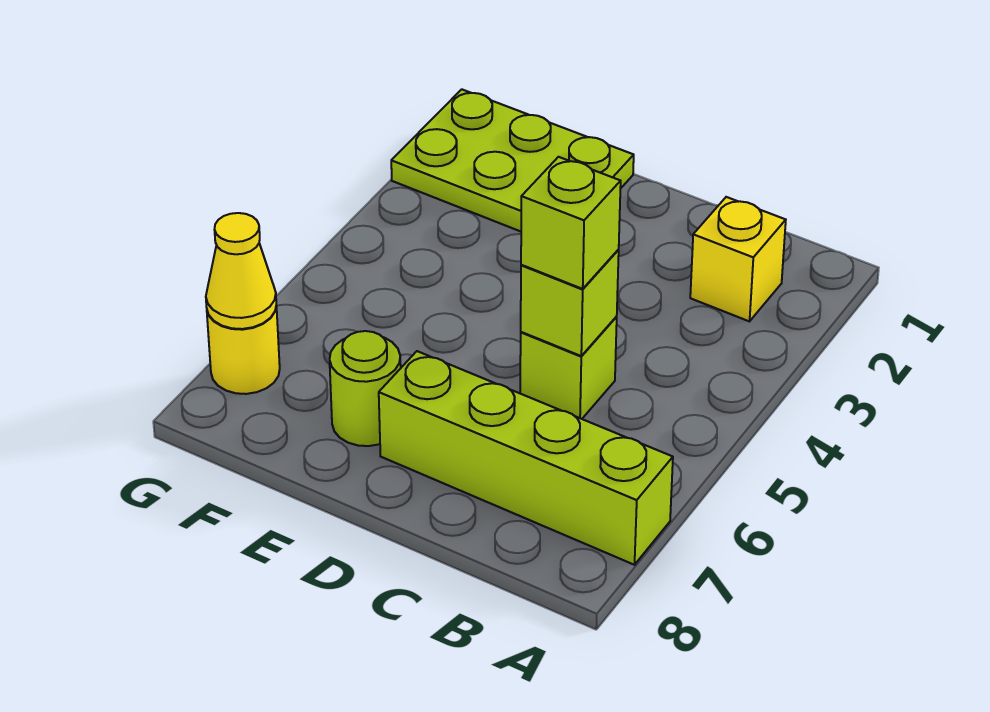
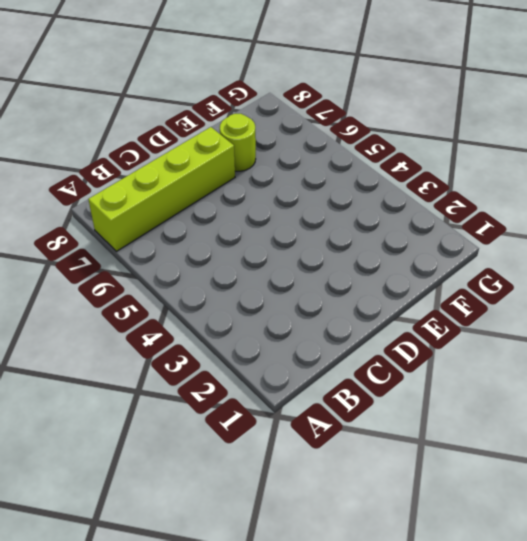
none -> yellow brick B2 level 1
none -> lime brick C5 level 1

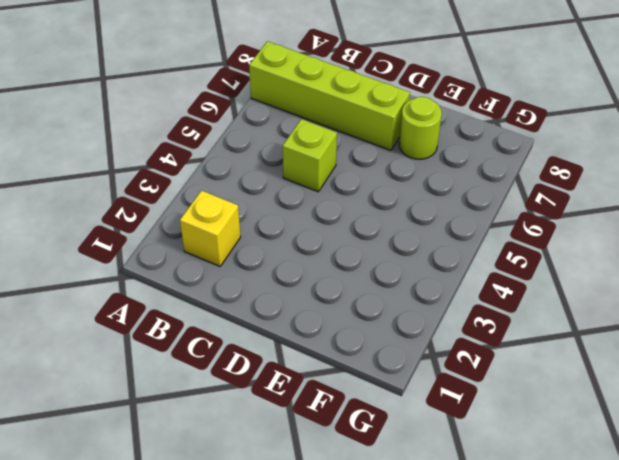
none -> lime plate E1:G2 level 1
none -> yellow round brick G7 level 1

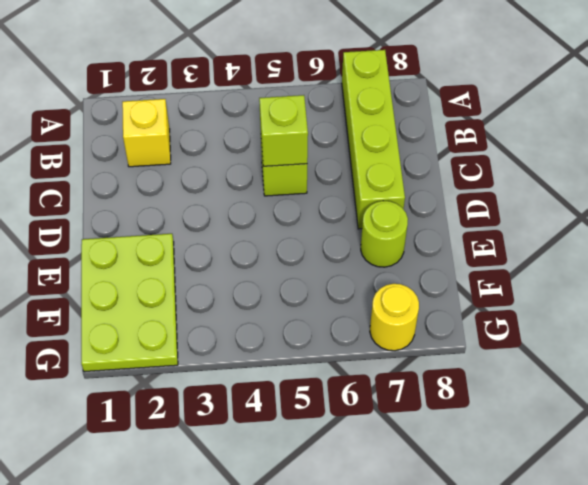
none -> yellow cone G7 level 2
none -> lime brick C5 level 3

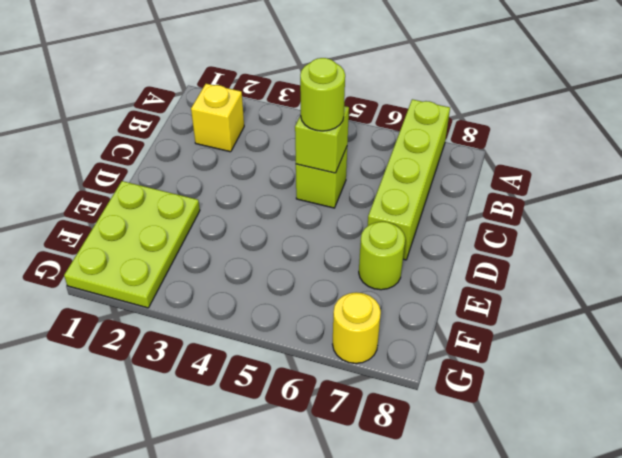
lime round brick C5 level 3 -> lime brick C5 level 3
none -> yellow cone G7 level 2

